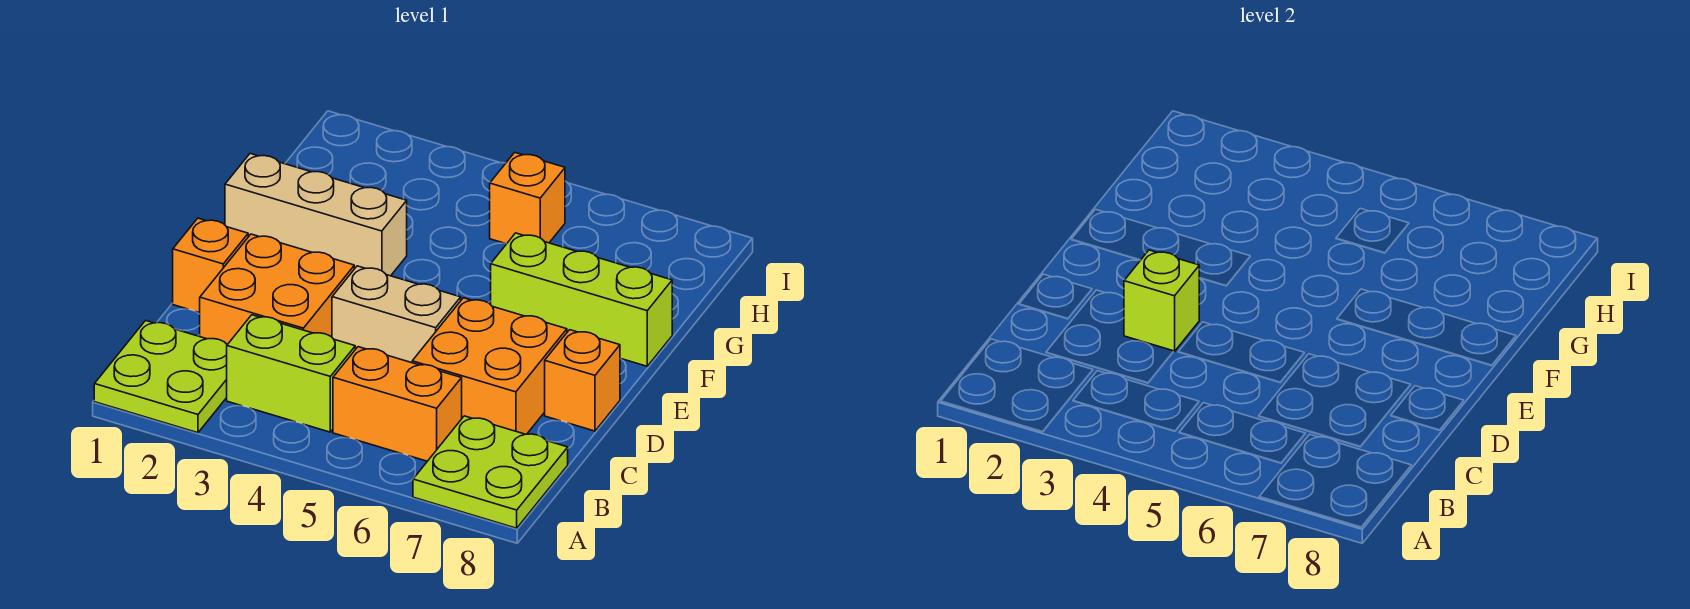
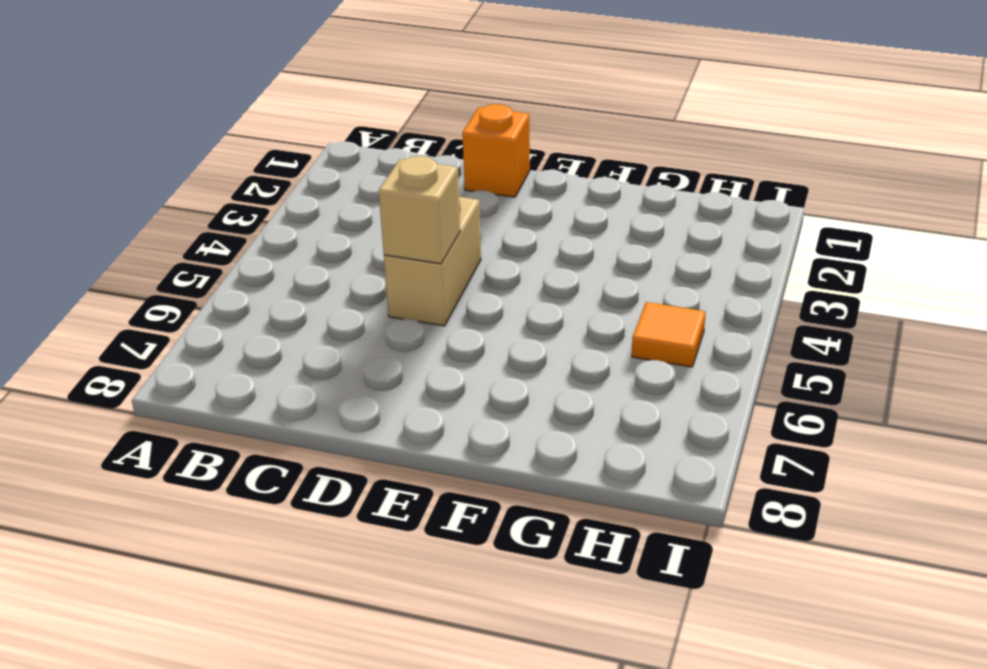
tan brick D5 level 2 -> none
orange tile H5 level 1 -> orange brick H5 level 1
none -> lime plate A1:B2 level 1
none -> lime plate A7:B8 level 1
none -> lime brick B3:B4 level 1

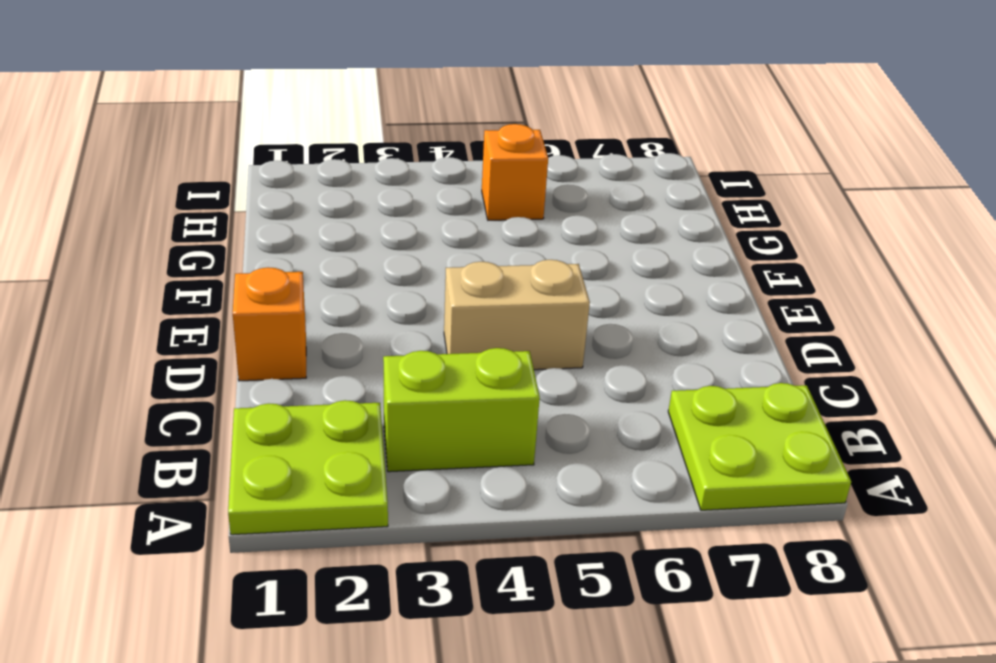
none -> orange brick B5:B6 level 1
none -> orange brick C2:D3 level 1
none -> orange brick C6:D7 level 1

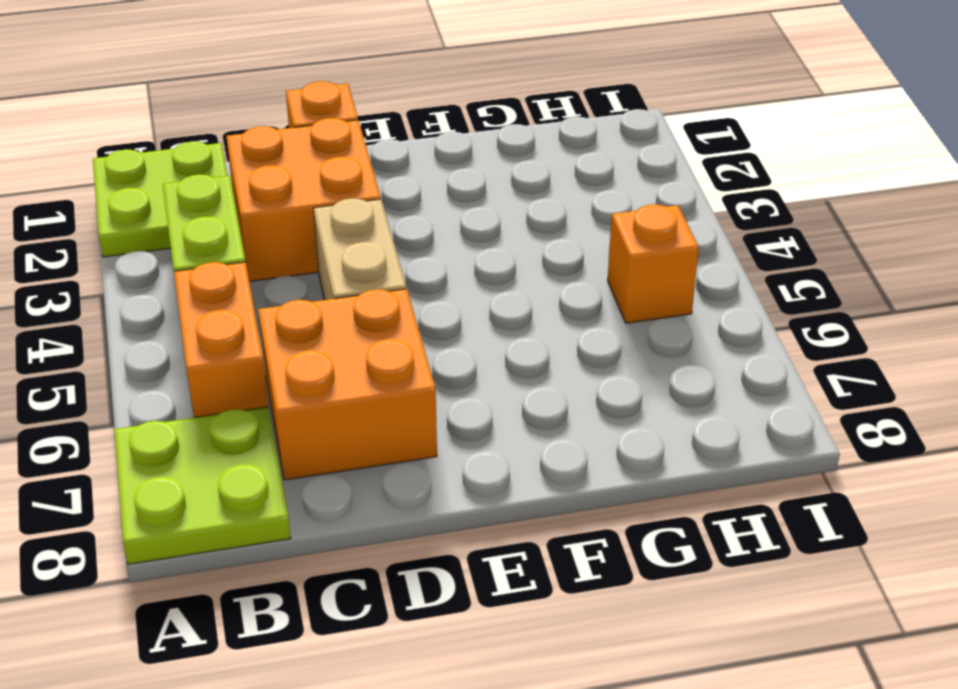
none -> orange brick D8 level 1
none -> tan brick F1:F3 level 1
none -> lime brick F6:F8 level 1

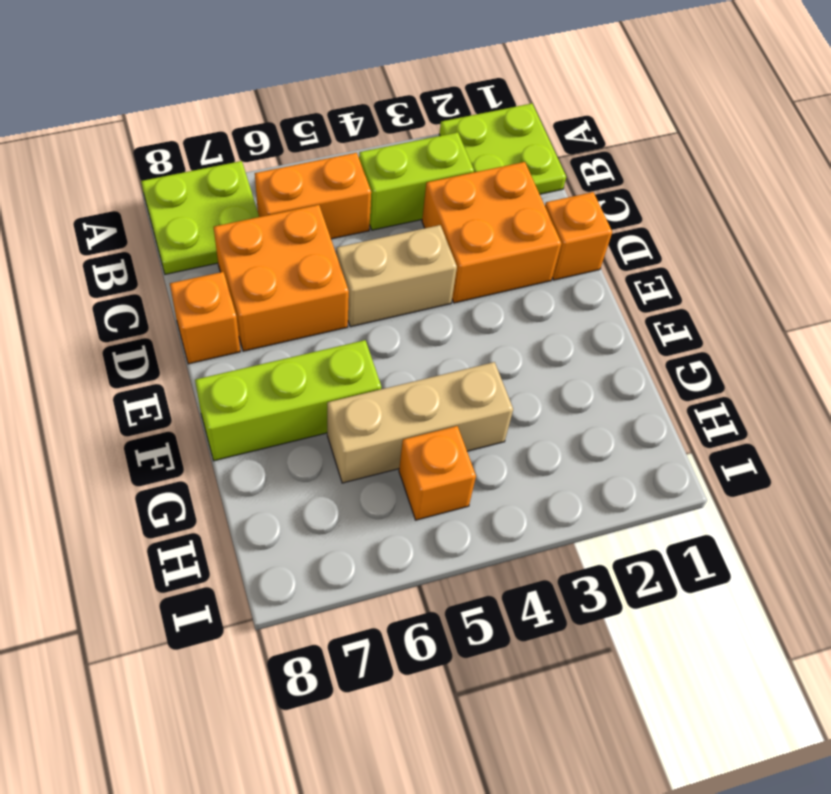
tan brick G4:G6 level 1 -> tan brick F1:F3 level 1
none -> lime brick D3 level 2

